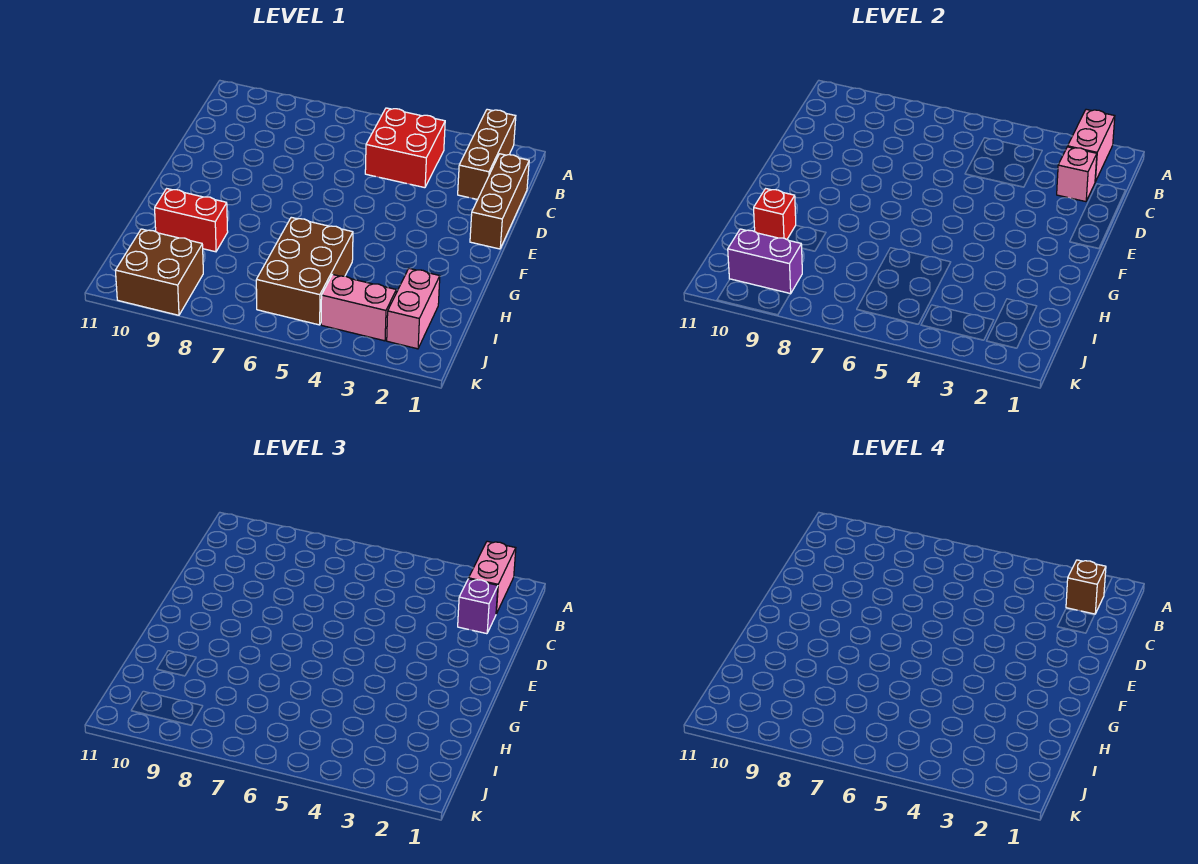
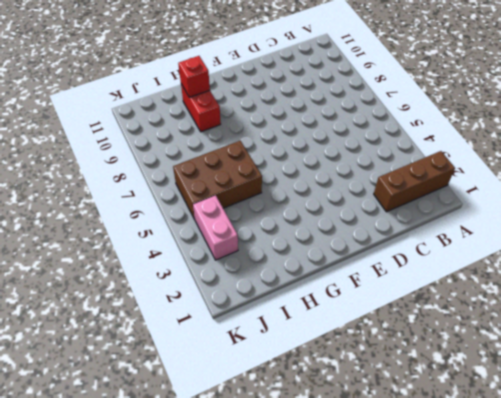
none -> red brick B4:C5 level 1
none -> brown brick C1:E1 level 1
none -> pink brick I2:J2 level 1

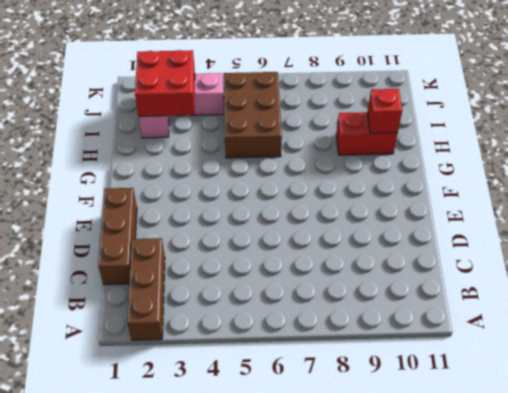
red brick I2:J3 level 2 -> red brick B4:C5 level 1
none -> brown brick J9:K10 level 1
none -> pink brick A2:B2 level 2
none -> pink brick C2 level 2

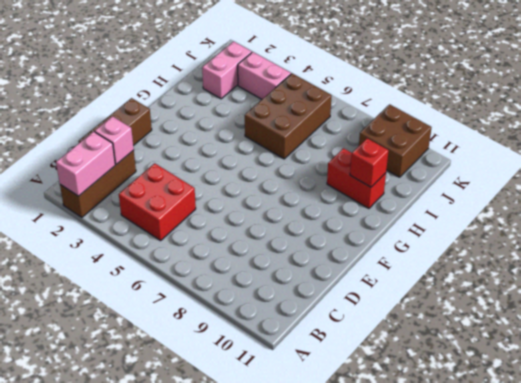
none -> purple brick J9:J10 level 2
none -> pink brick A2:B2 level 3
none -> purple brick C2 level 3

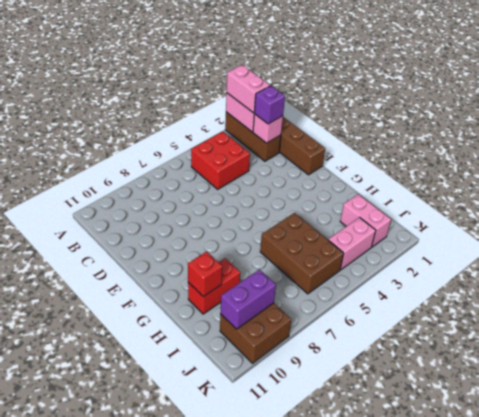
none -> brown brick B2 level 4

